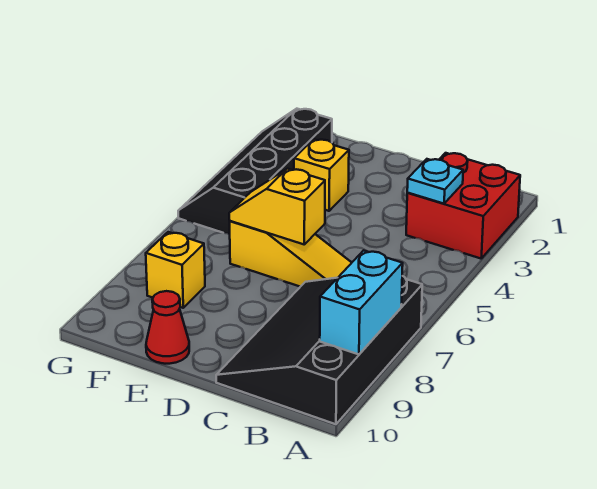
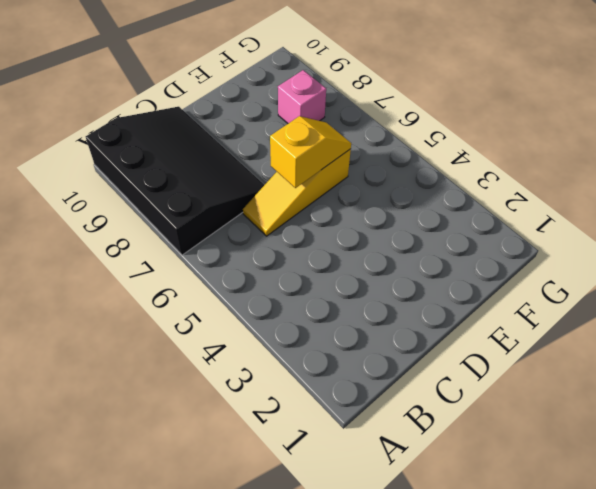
pink brick F8 level 1 -> yellow brick F8 level 1
none -> red brick A2:B3 level 1
none -> yellow brick E3 level 1

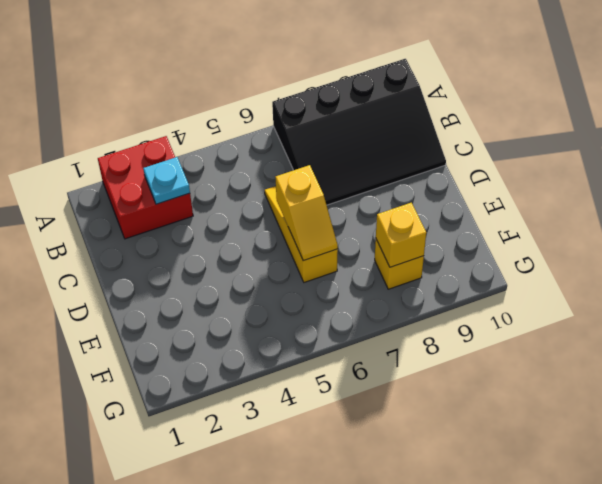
yellow brick F8 level 2 -> yellow brick E3 level 1
none -> red cone E10 level 1
none -> black slope F2:G5 level 1 top F

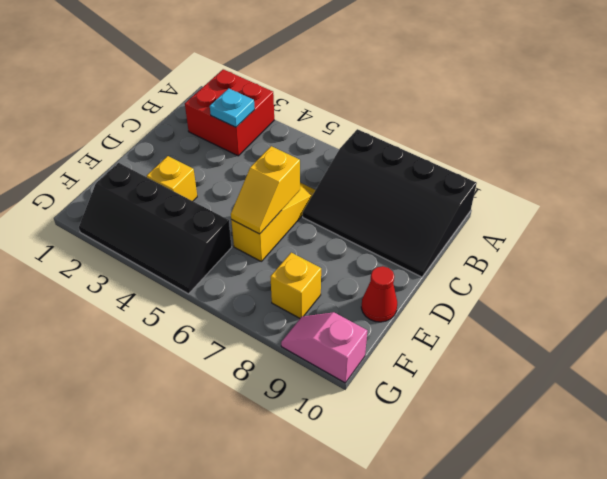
pink slope G9:G10 level 1 top 10 -> none
none -> cyan brick A8:A9 level 2

